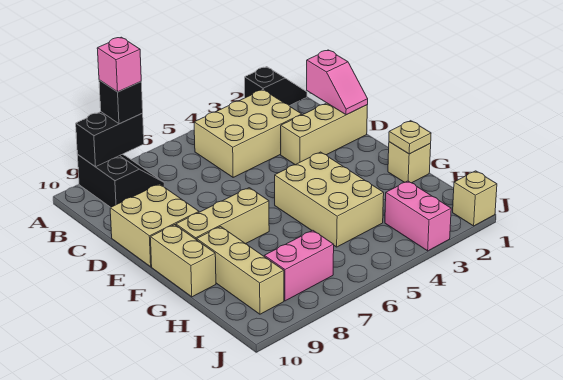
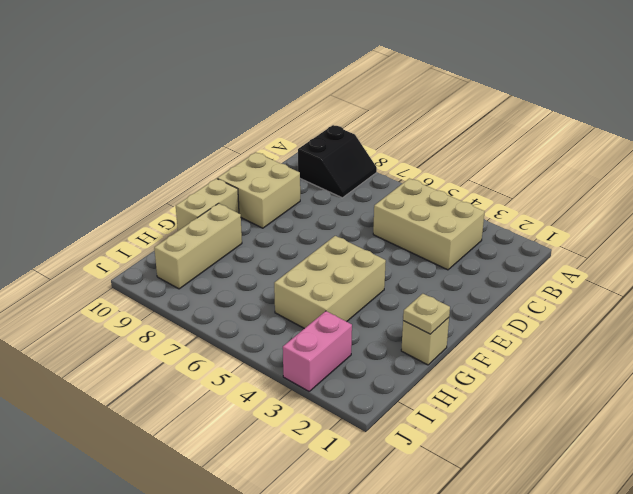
none -> black slope A1:A2 level 1 top 2
none -> tan brick D1:D3 level 1
none -> tan brick F7:F9 level 1

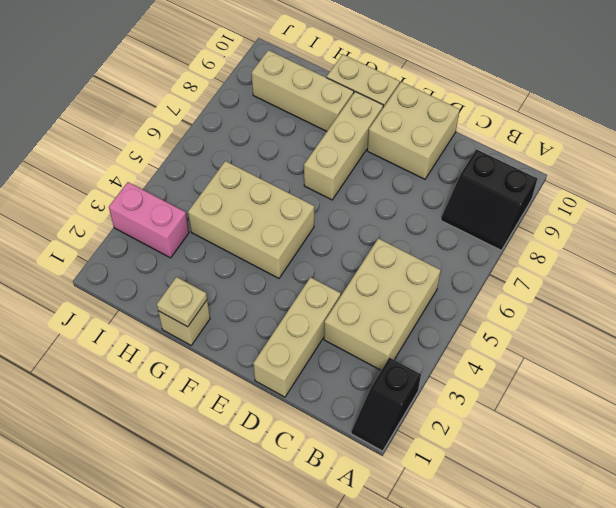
none -> pink brick I7:I8 level 1
none -> tan brick J1 level 1
none -> black brick A8:A9 level 2

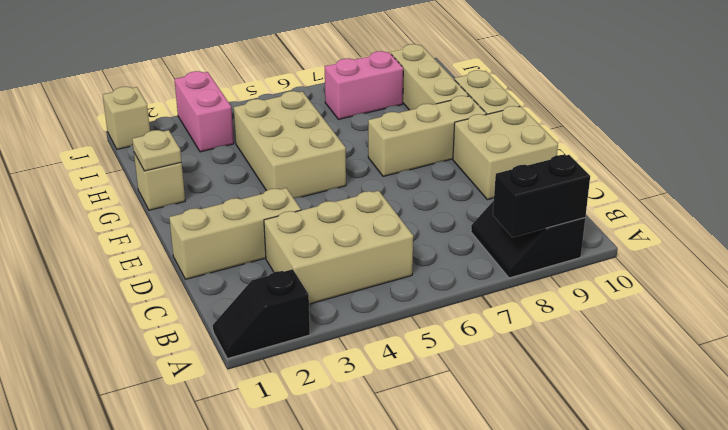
none -> pink slope C1:D1 level 2 top C
none -> black brick A8 level 3
none -> pink brick A8 level 4

